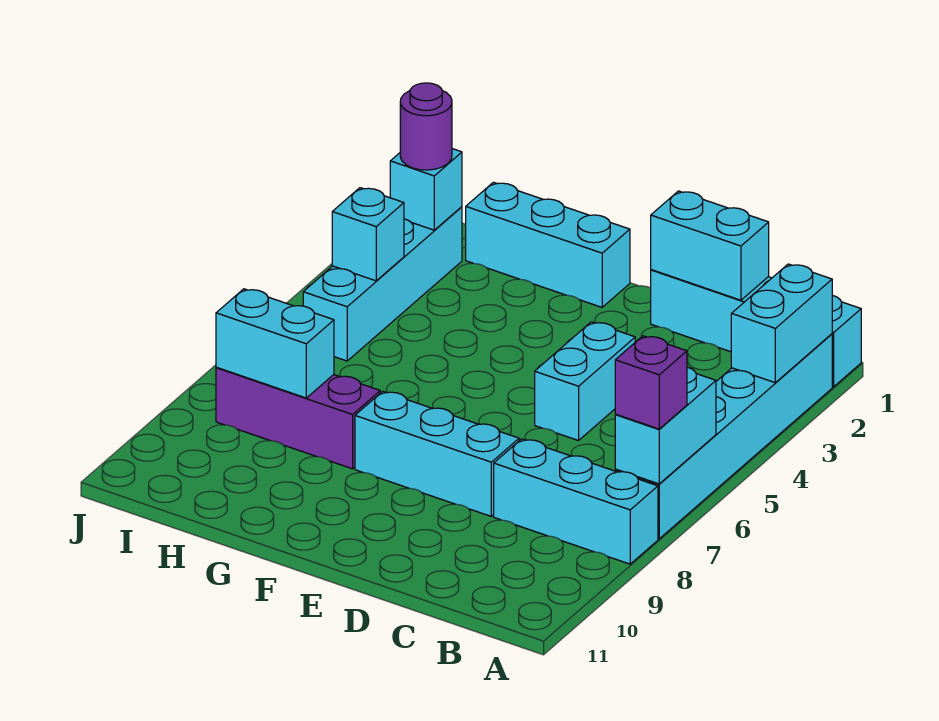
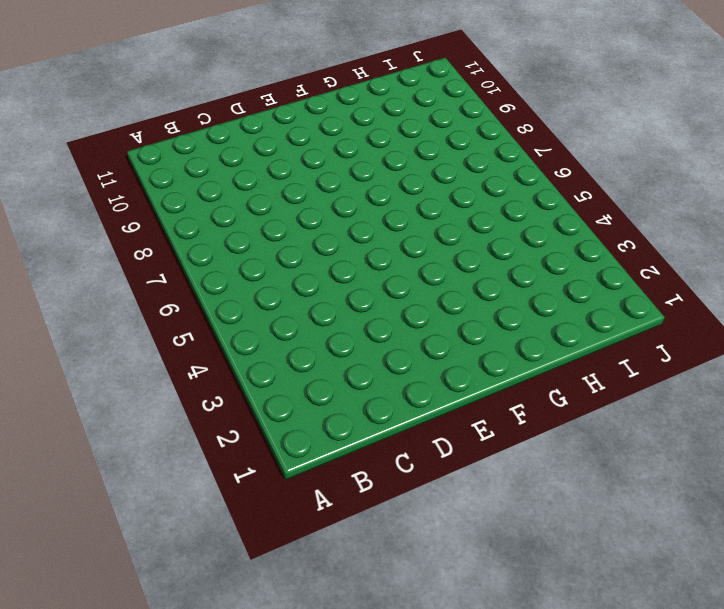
none -> cyan brick A1:D1 level 1
none -> cyan brick A2:A7 level 1
none -> cyan brick A8:C8 level 1

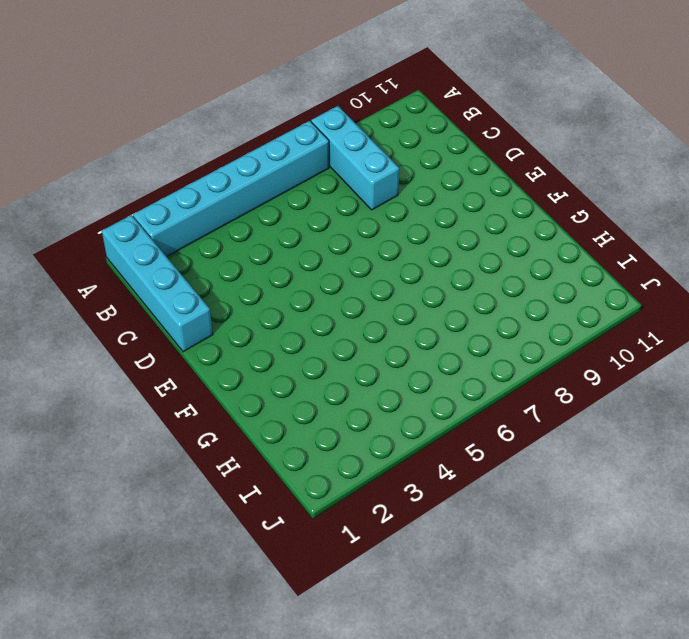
none -> cyan brick D4:D5 level 1
none -> cyan brick D8:F8 level 1
none -> cyan brick F1:H1 level 1

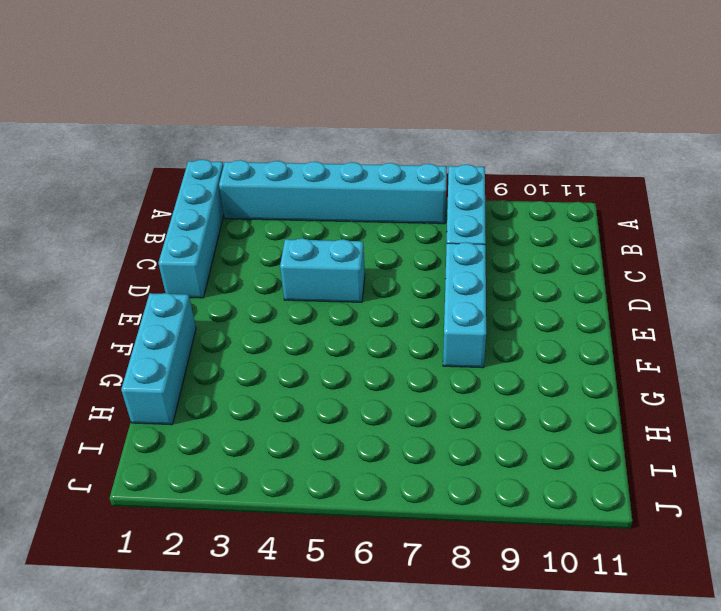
none -> purple brick G8:I8 level 1
none -> cyan brick I2:I5 level 1
none -> cyan brick A2:A3 level 2

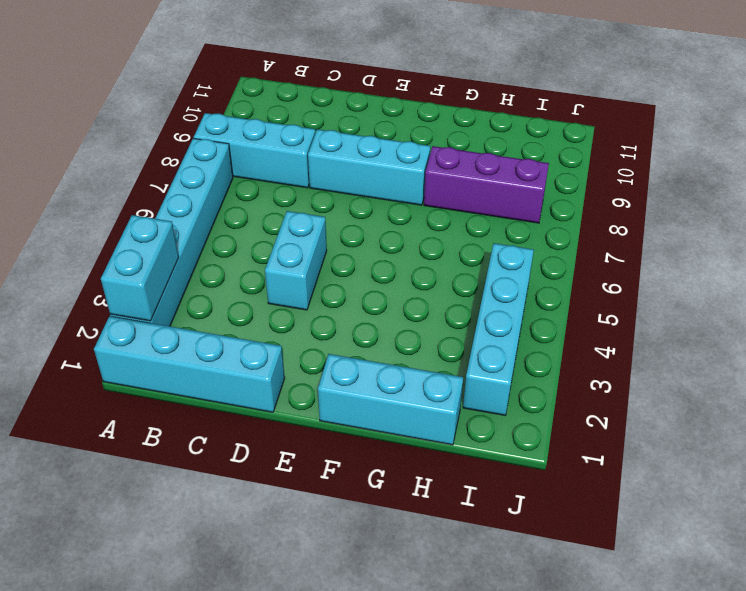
none -> cyan brick A6:A7 level 2
none -> cyan brick C1:D1 level 2
none -> cyan brick H8:I8 level 2

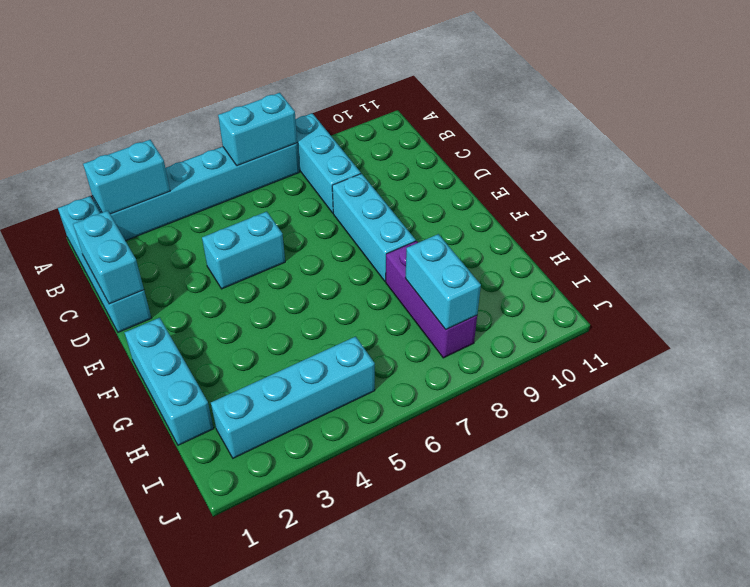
none -> cyan brick I2 level 2
none -> cyan brick I4 level 2
none -> purple brick A7 level 3

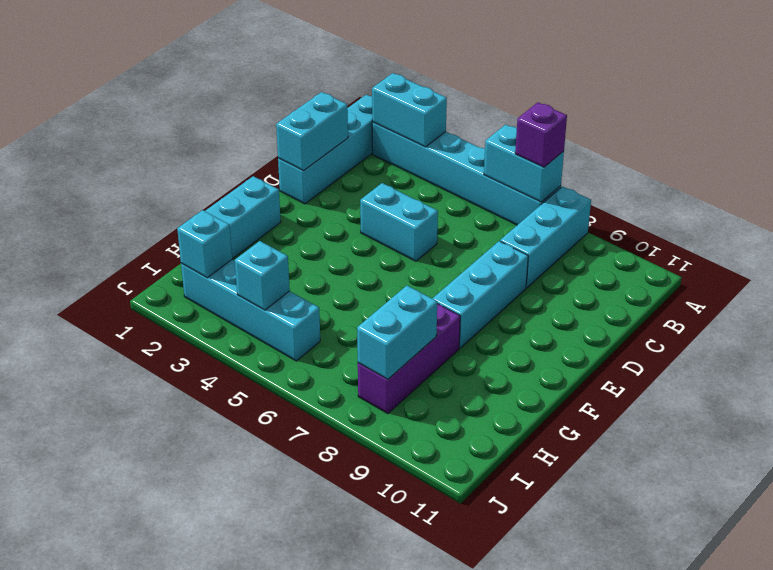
none -> purple round brick I2 level 3

